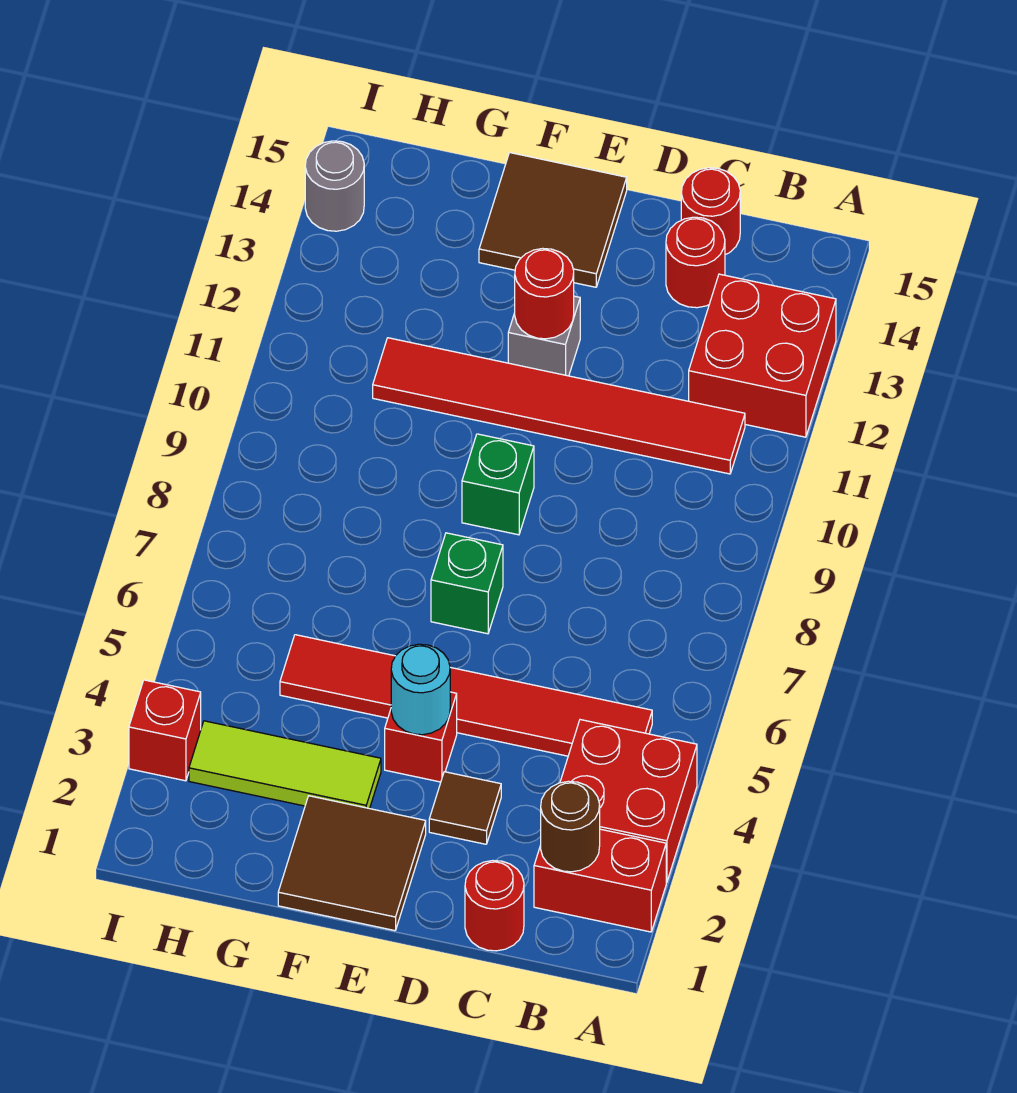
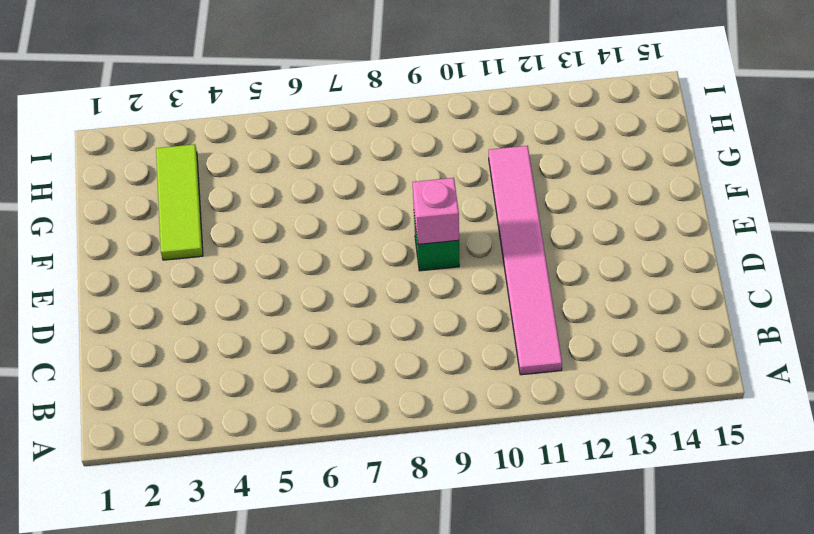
pink tile B11:G11 level 1 -> red tile B11:G11 level 1
pink brick E9 level 2 -> none
none -> red brick A2:B2 level 1
none -> red brick A3:B4 level 1
none -> red brick A12:B13 level 1

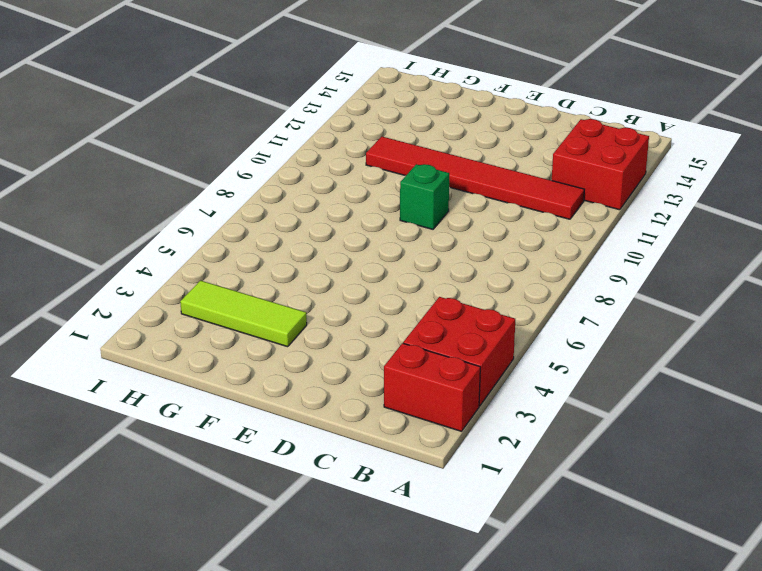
none -> red tile B5:G5 level 1
none -> red round brick C1 level 1
none -> red round brick C14 level 1

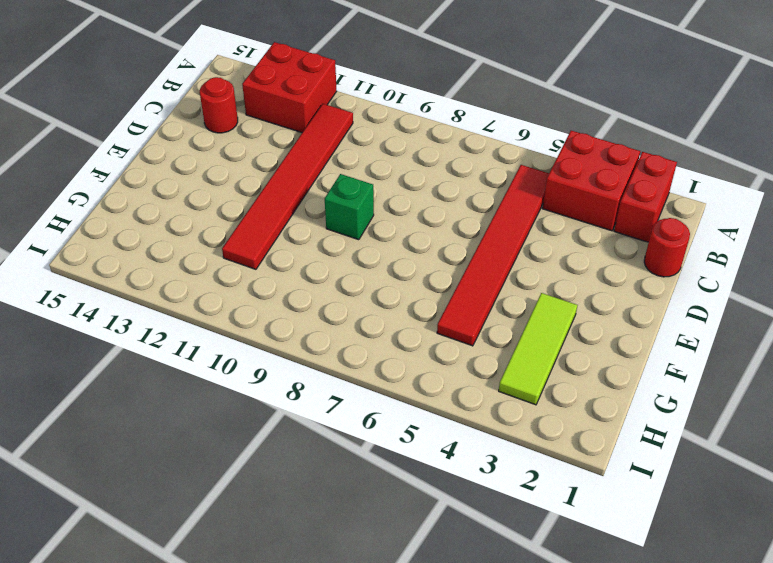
none -> red round brick C15 level 1
none -> brown tile D3 level 1
none -> brown tile E1:F2 level 1

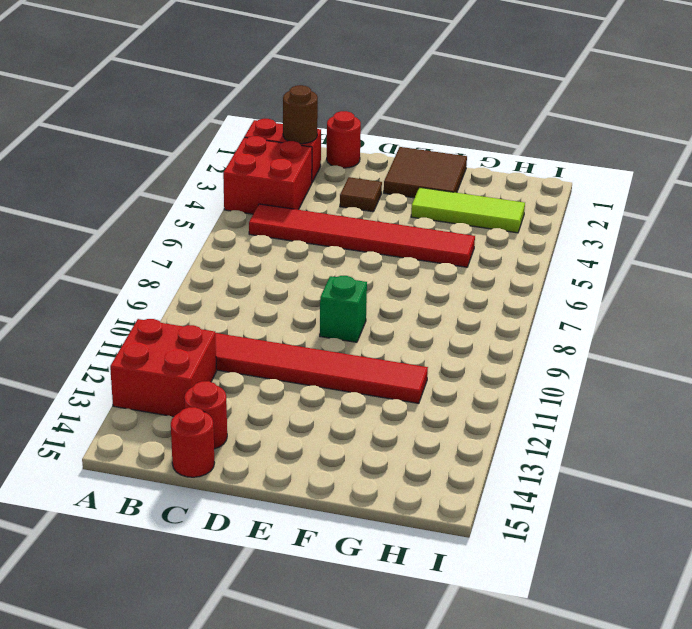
none -> red brick E4 level 1
none -> green brick E7 level 1
none -> grey brick E12 level 1

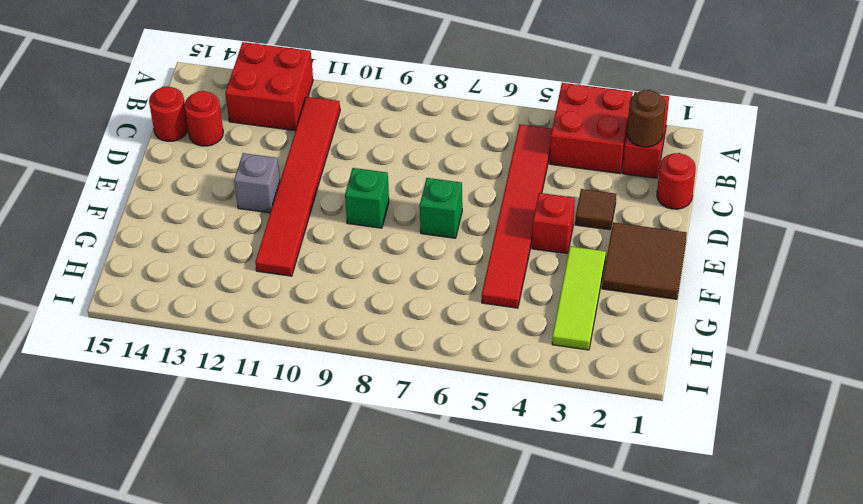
none -> brown tile E14:F15 level 1
none -> red brick I3 level 1
none -> grey round brick I14 level 1

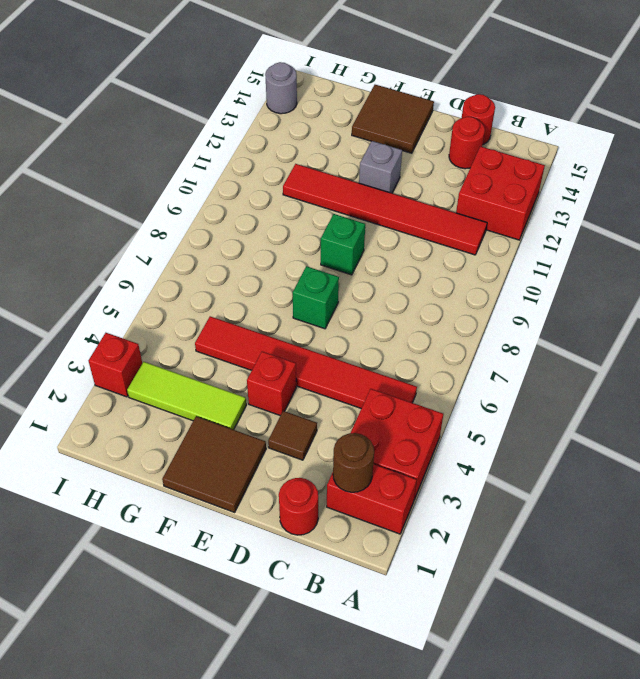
none -> cyan round brick E4 level 2
none -> red round brick E12 level 2

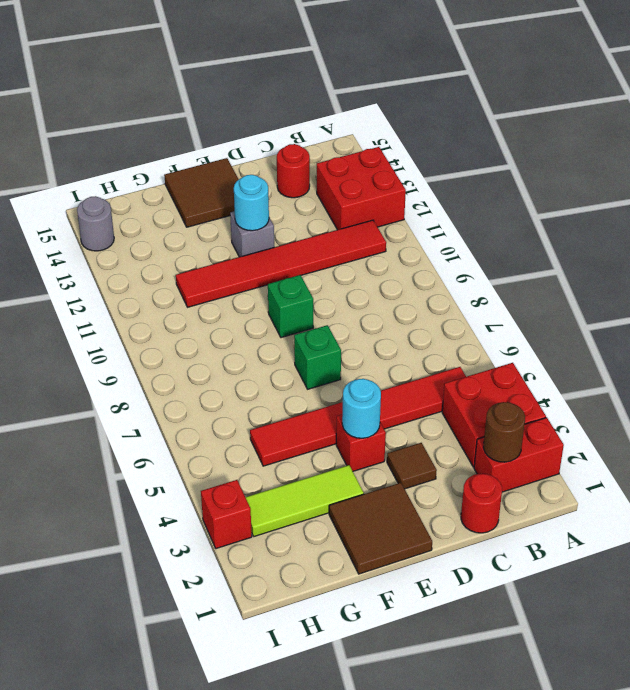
cyan round brick E12 level 2 -> red round brick E12 level 2
none -> red round brick C15 level 1

